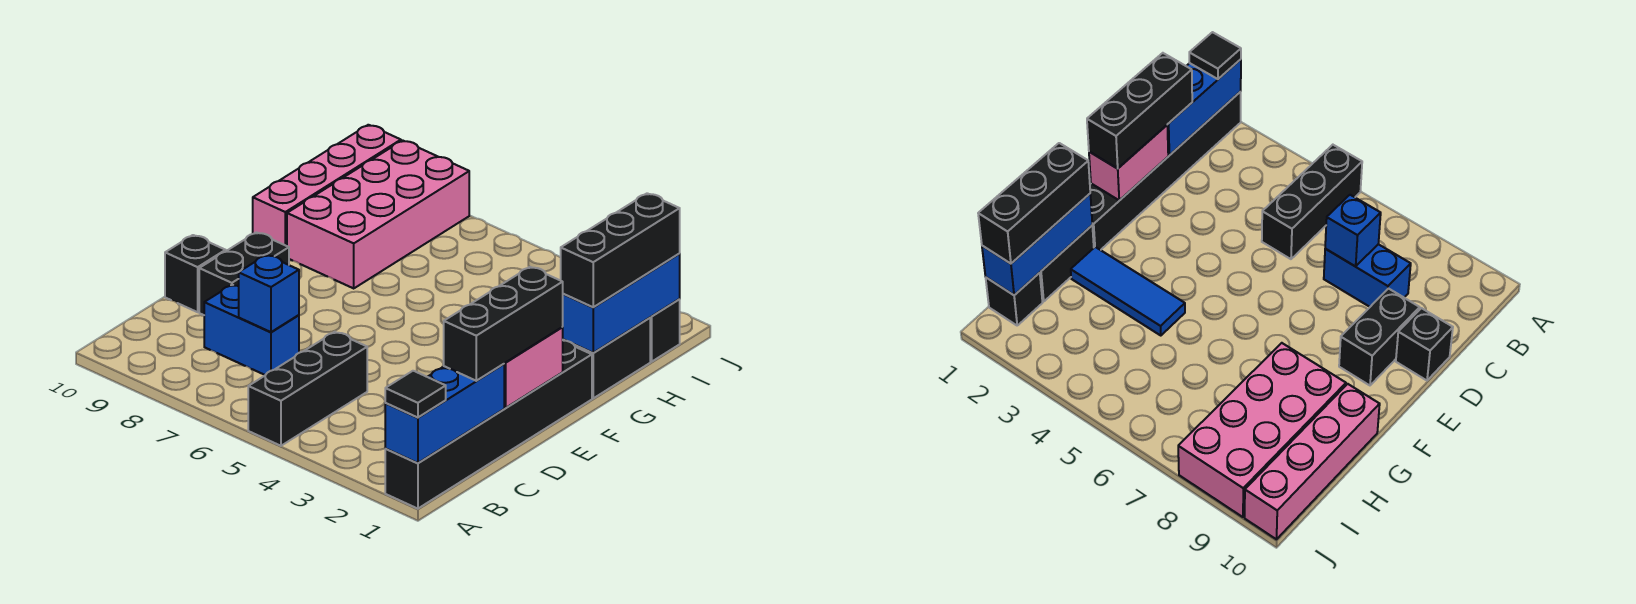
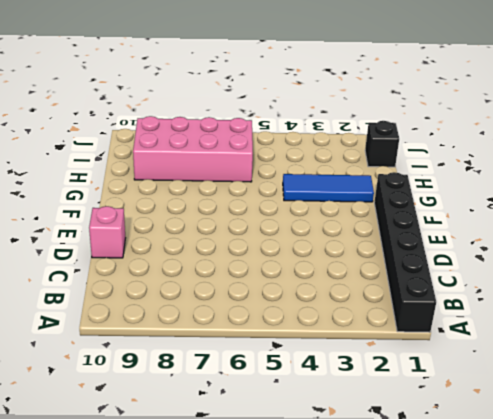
pink brick D10 level 1 -> black brick D10 level 1
pink brick H6:I9 level 1 -> pink brick G8:J9 level 1
none -> black brick A5:C5 level 1
none -> blue brick C7:C8 level 1
none -> black brick D9:E9 level 1

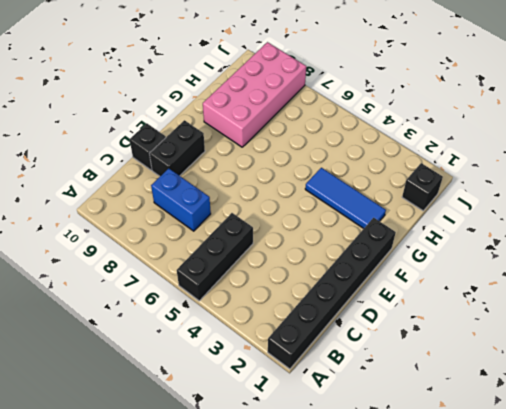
none -> black brick G1:H1 level 1
none -> pink brick G10:J10 level 1
none -> blue brick A1:C1 level 2

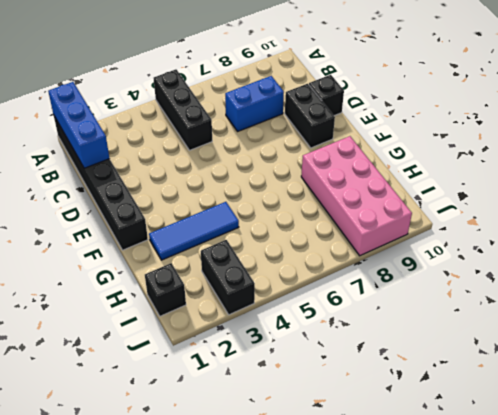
black brick I3:J3 level 1 -> black brick G1:H1 level 1
none -> pink brick G10:J10 level 1
none -> blue brick C7 level 2
none -> pink brick D1:E1 level 2

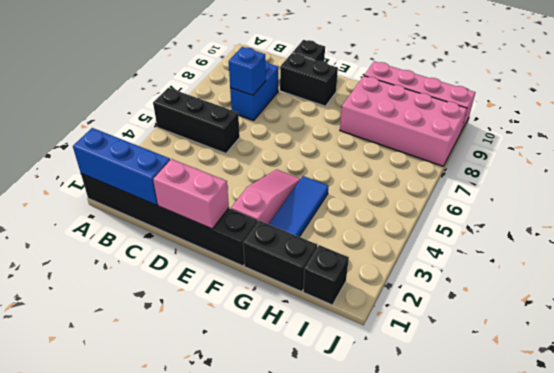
pink slope F2:F4 level 1 top 2 -> none
none -> blue brick G1:I1 level 2
none -> black tile A1 level 3
none -> black brick C1:E1 level 3

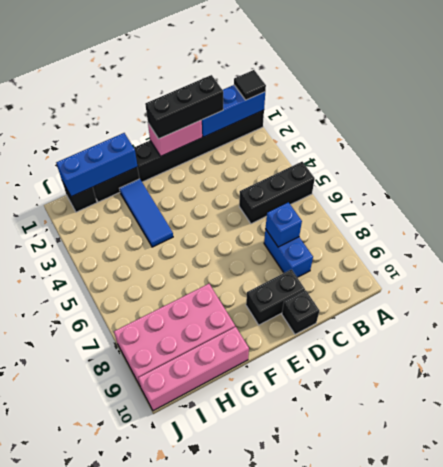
none -> black brick G1:I1 level 3

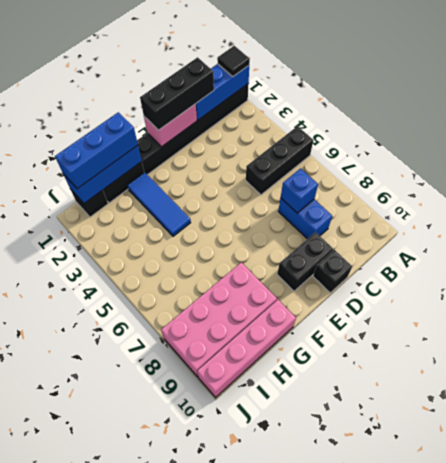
blue brick G1:I1 level 3 -> black brick G1:I1 level 3

